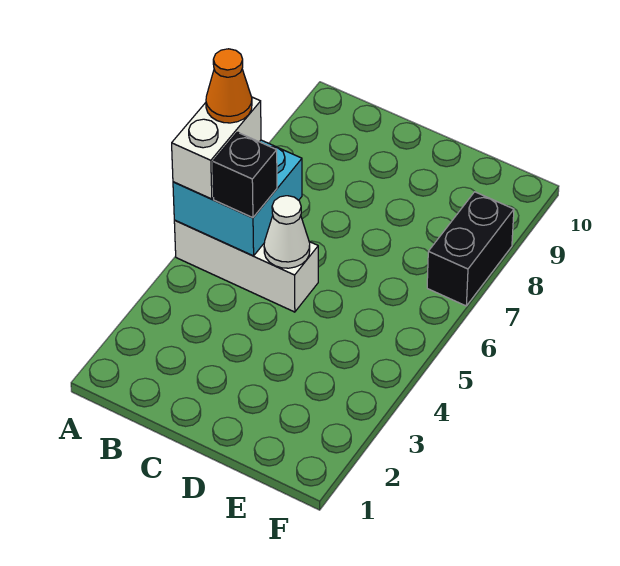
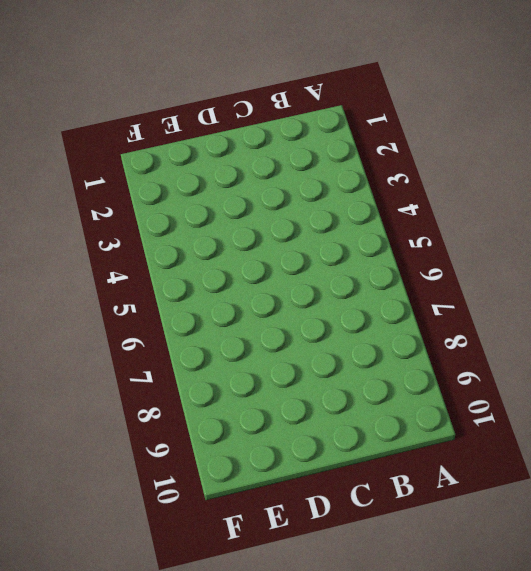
none -> white brick A5:C5 level 1
none -> black brick F7:F8 level 1

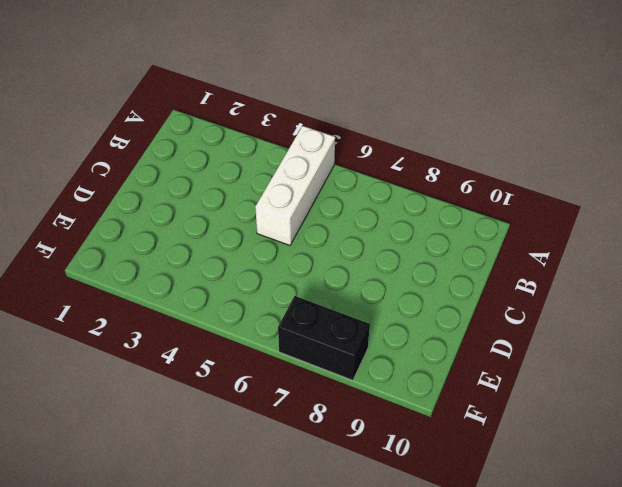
none -> cyan brick A5:B6 level 2
none -> white cone C5 level 2

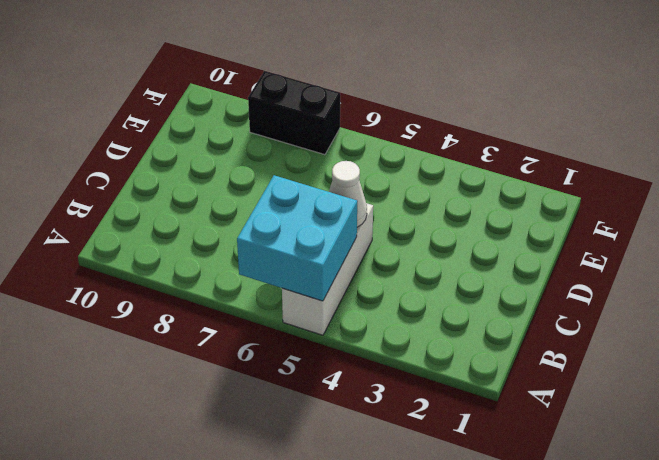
none -> white brick A5:A6 level 3
none -> black brick B5 level 3

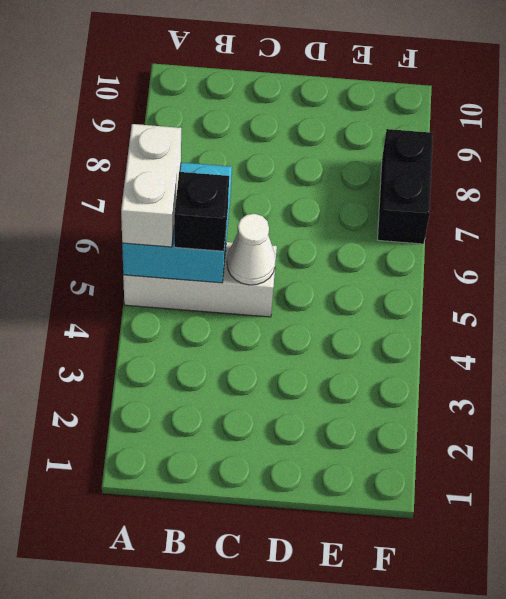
none -> orange cone A6 level 4

